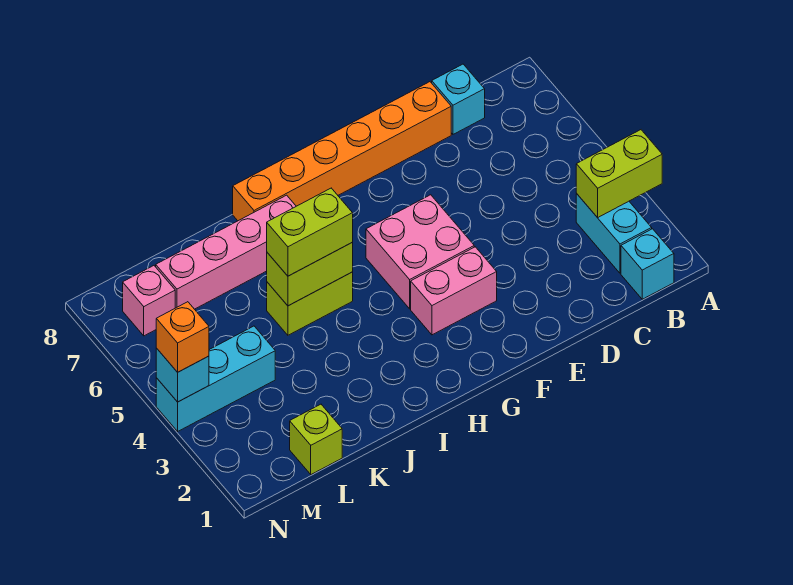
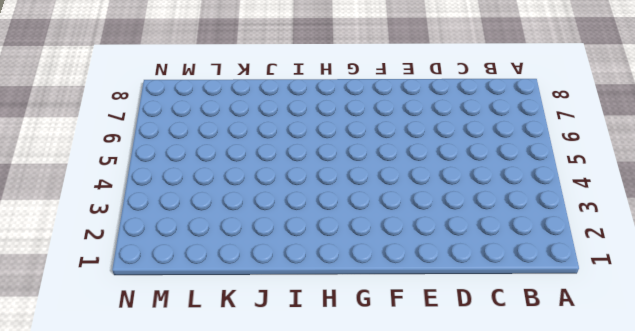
none -> cyan brick B1 level 1
none -> cyan brick B2:B3 level 1
none -> cyan brick C8 level 1

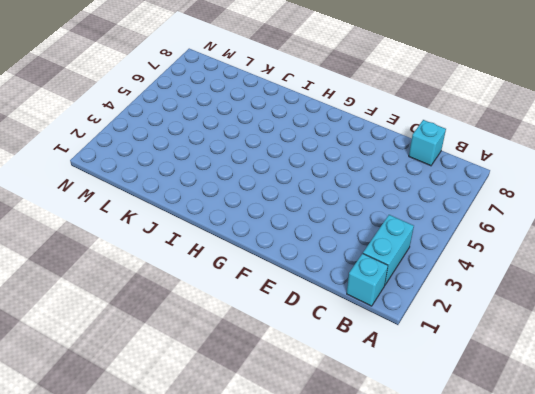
none -> orange brick D8:I8 level 1
none -> pink brick F3:G3 level 1
none -> pink brick F4:G5 level 1

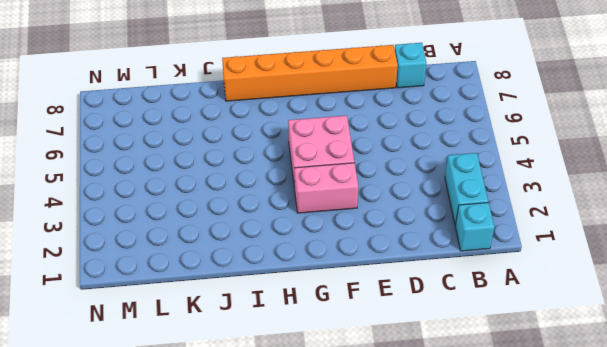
none -> lime brick I5:J5 level 1
none -> pink brick I7:L7 level 1
none -> lime brick L1 level 1

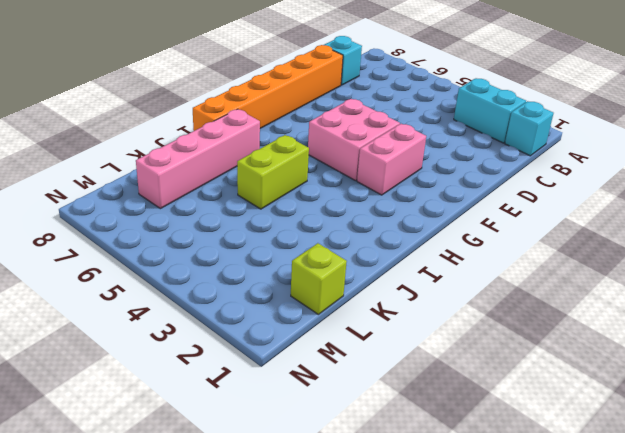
none -> cyan brick L4:N4 level 1
none -> pink brick M7 level 1
none -> lime brick A3:B3 level 2

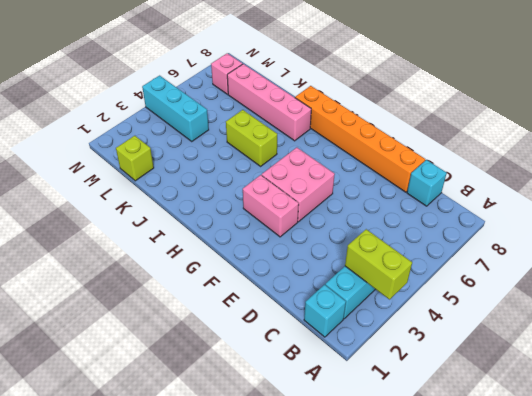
none -> lime brick I5:J5 level 2
none -> cyan brick N4 level 2
none -> lime brick I5:J5 level 3

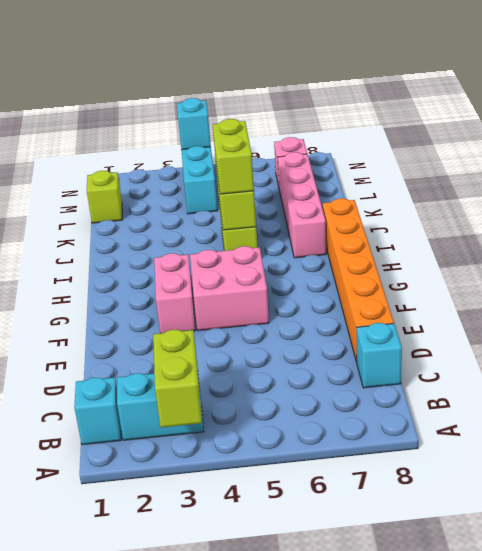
none -> orange brick N4 level 3

